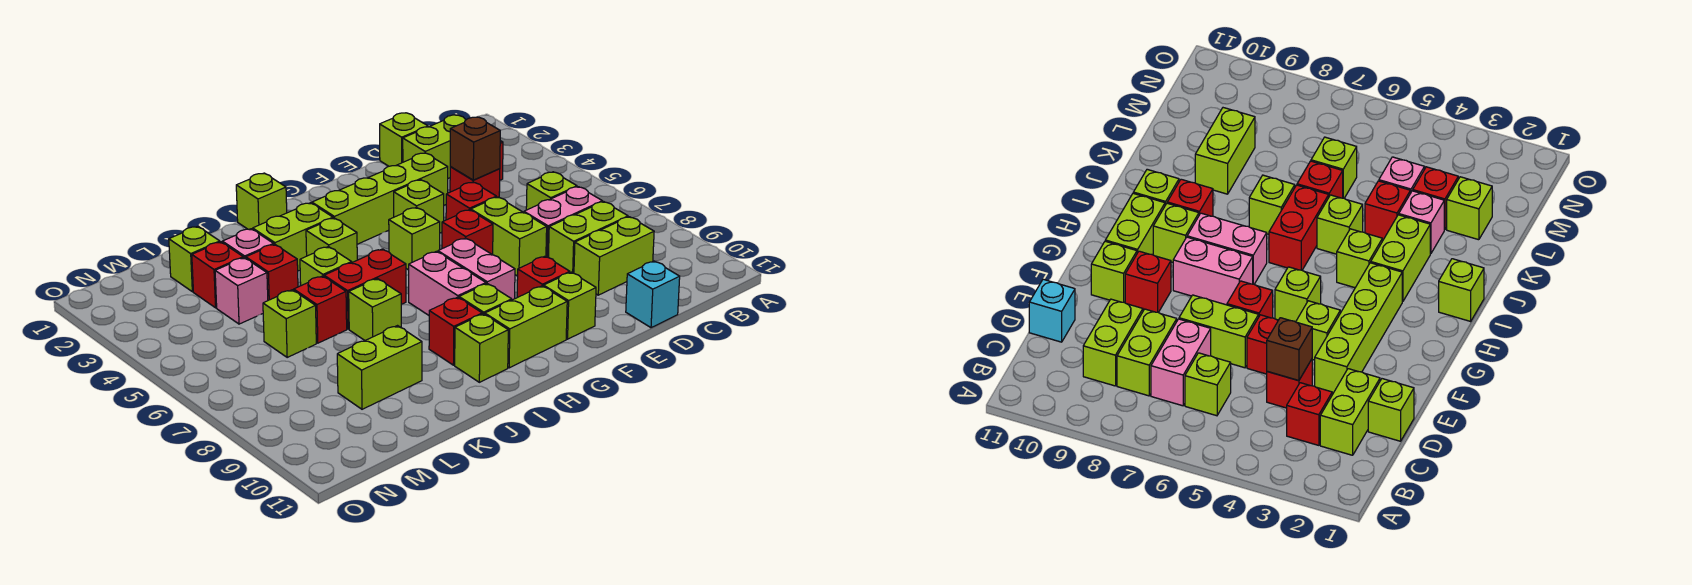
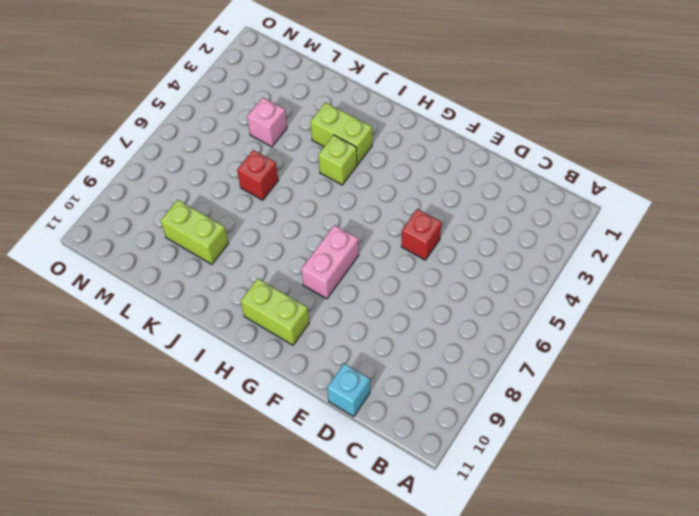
none -> lime brick C2:D2 level 1
none -> red brick C3 level 1
none -> lime brick C6 level 1
none -> pink brick C7:D7 level 1

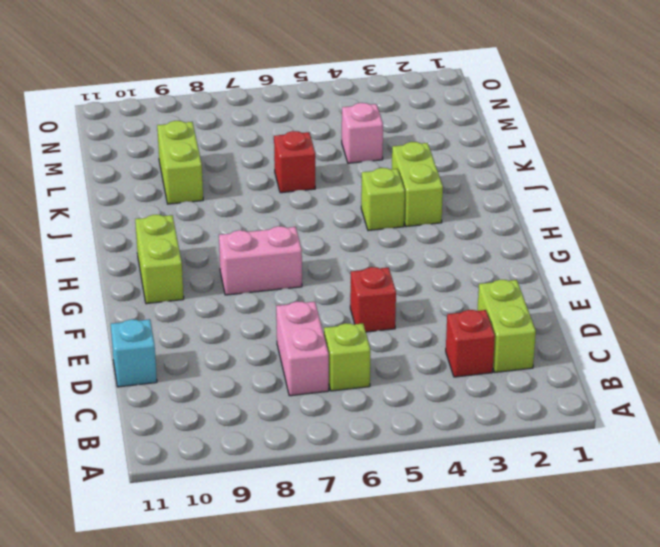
none -> lime brick C8:D8 level 1
none -> lime brick C9:D9 level 1
none -> lime brick D1 level 1
none -> red brick D4 level 1

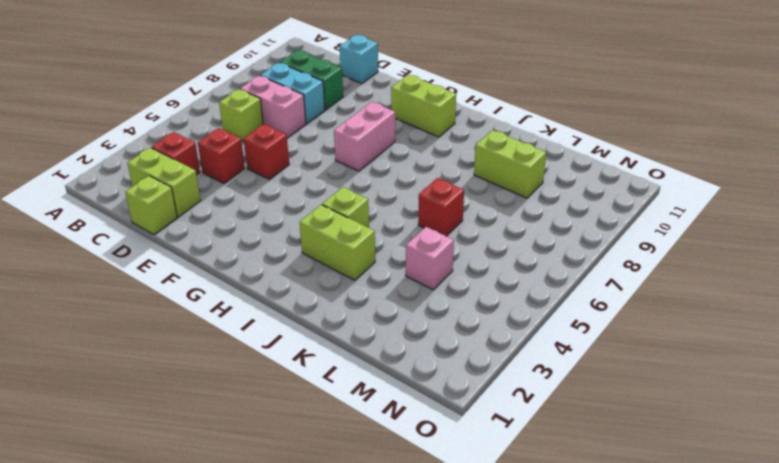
cyan brick C8:D8 level 1 -> lime brick C8:D8 level 1
green brick C9:D9 level 1 -> lime brick C9:D9 level 1
none -> lime brick E3:H3 level 1
none -> lime brick E6:E7 level 1
none -> lime brick F4 level 1
none -> red brick F6 level 1

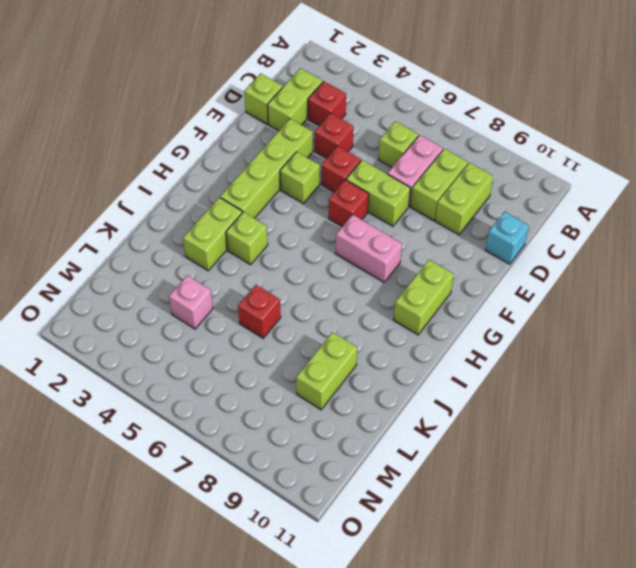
none -> red brick F9 level 1
none -> lime brick F10 level 1
none -> lime brick G5 level 1
none -> pink brick H7:H8 level 1

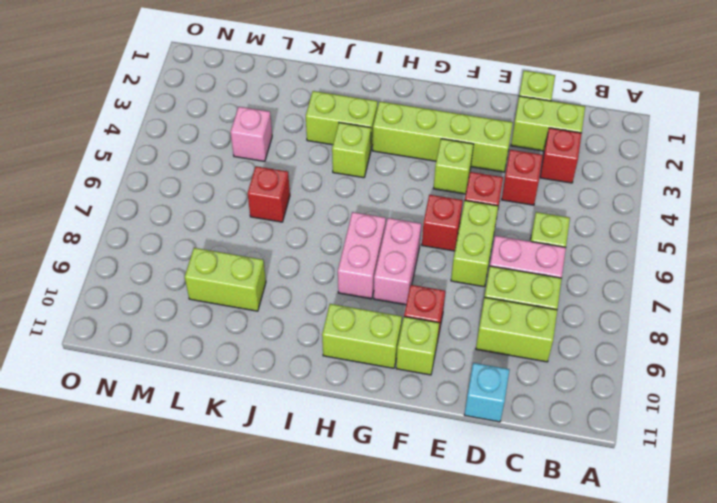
none -> lime brick G5 level 1
none -> lime brick H9 level 1
none -> lime brick I1 level 1
none -> red brick I6:J6 level 1

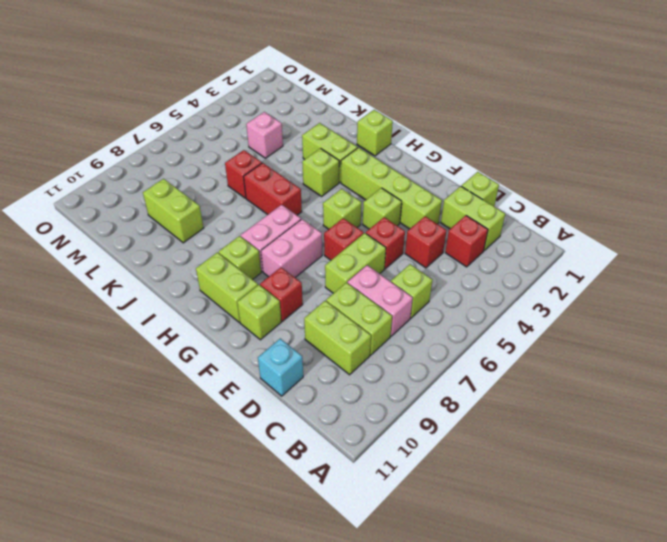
none -> red brick I9 level 1
none -> lime brick I10 level 1
none -> lime brick J5 level 1
none -> lime brick J7 level 1

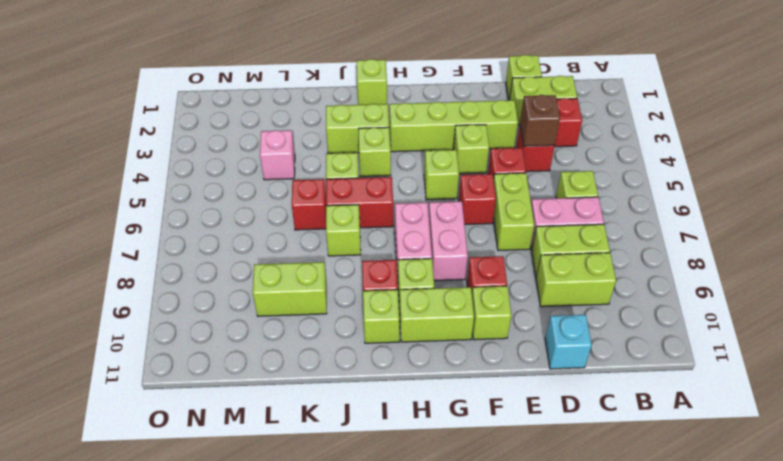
none -> pink brick K3 level 1
none -> red brick K4 level 1
none -> lime brick L2 level 1
none -> red brick L3 level 1

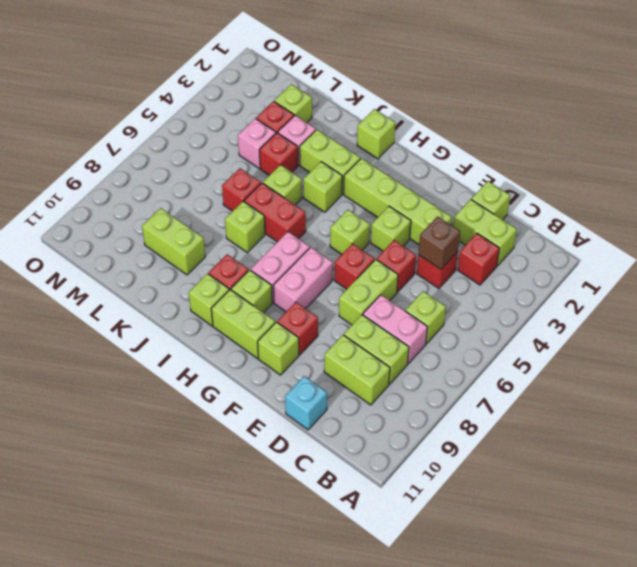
none -> lime brick L6 level 1

